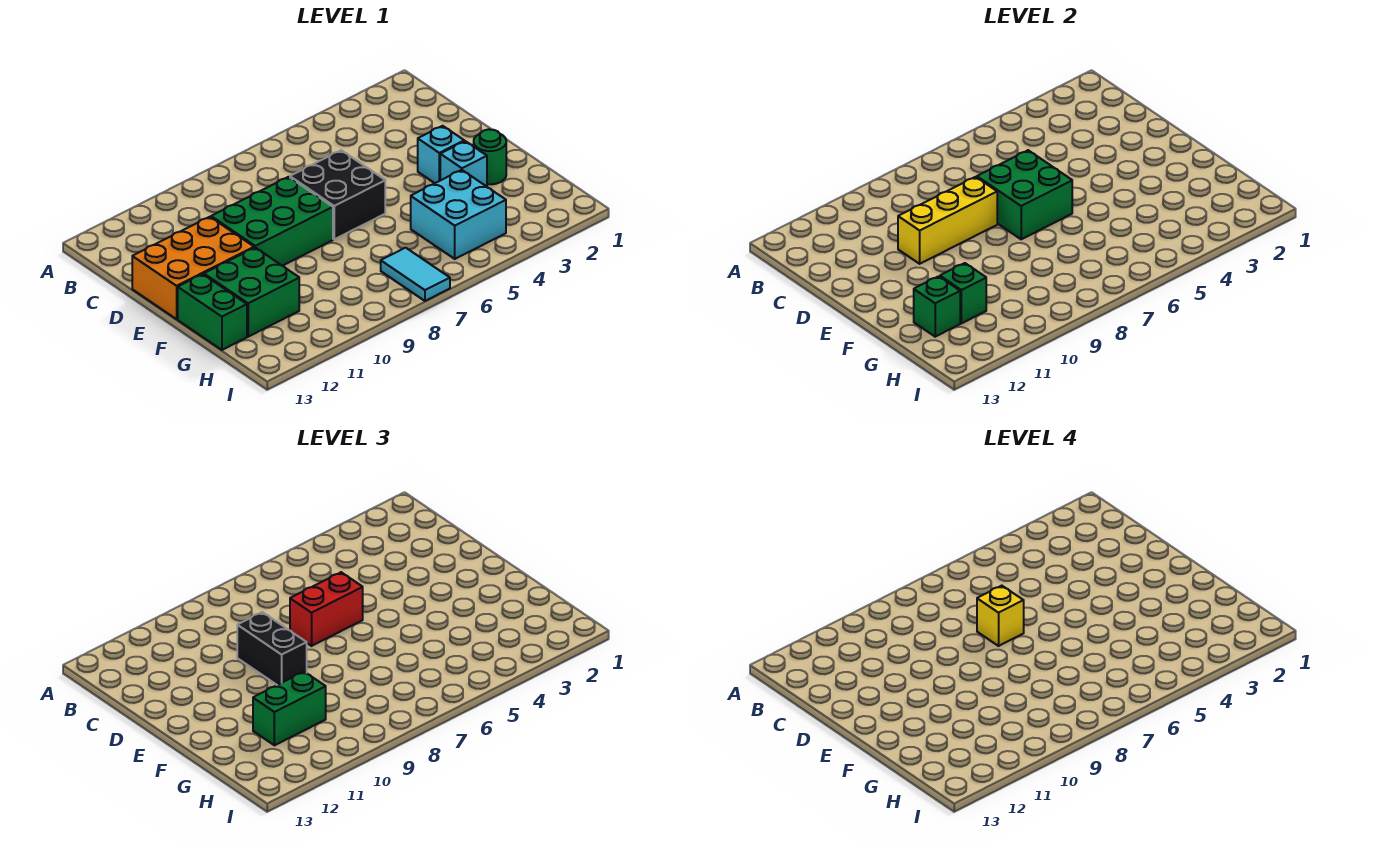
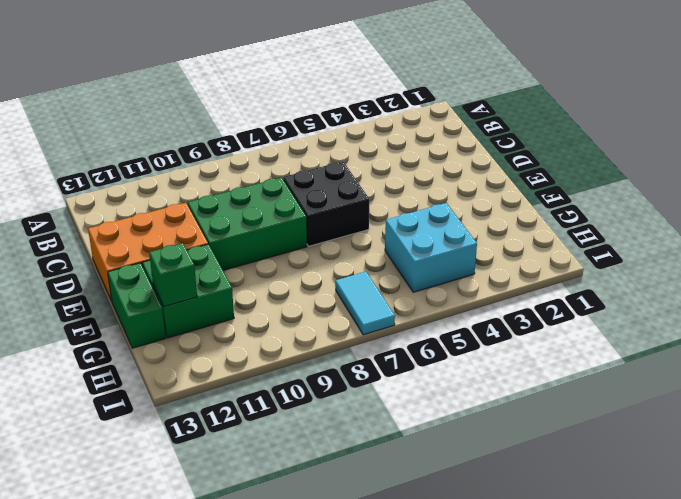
none -> cyan brick E3 level 1
none -> green round brick F2 level 1
none -> cyan brick F3 level 1

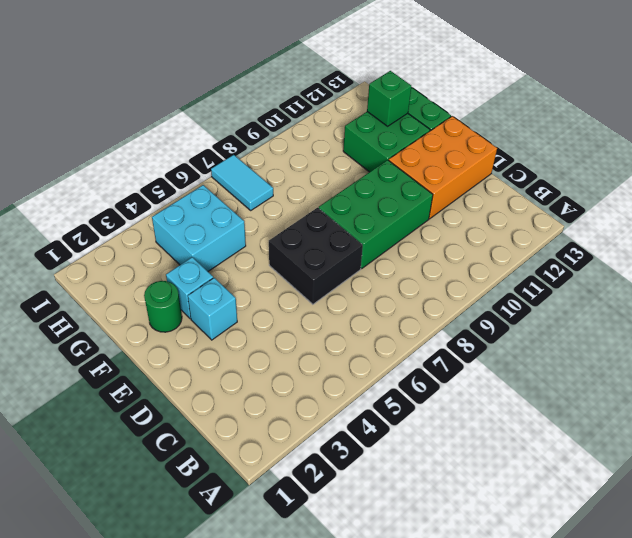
none -> green brick D6:E7 level 2
none -> yellow brick D8:D10 level 2
none -> green brick G11 level 2

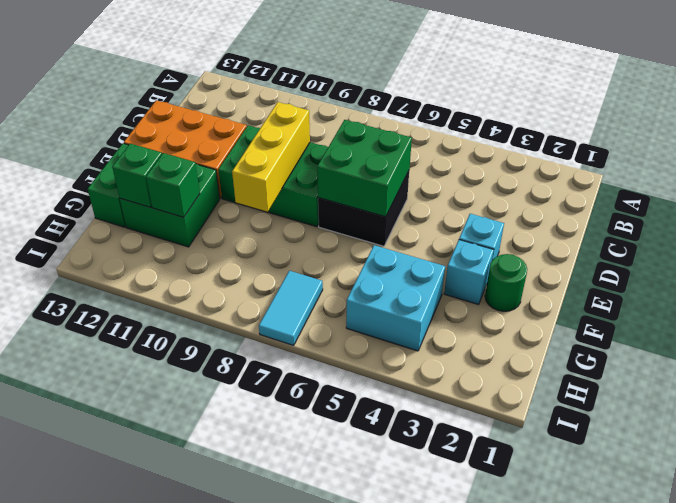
yellow brick D9:F9 level 2 -> yellow brick D8:D10 level 2
none -> red brick D6:D7 level 3
none -> black brick D9:E9 level 3
none -> green brick G10:G11 level 3

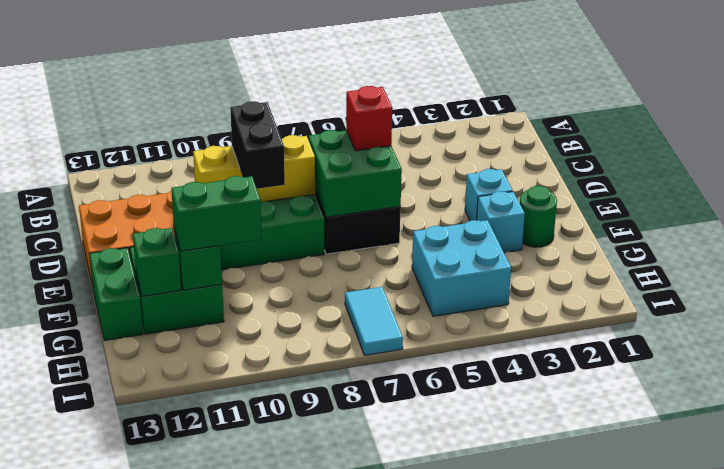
red brick D6 level 3 -> red brick D6:D7 level 3
none -> yellow brick D7 level 4

